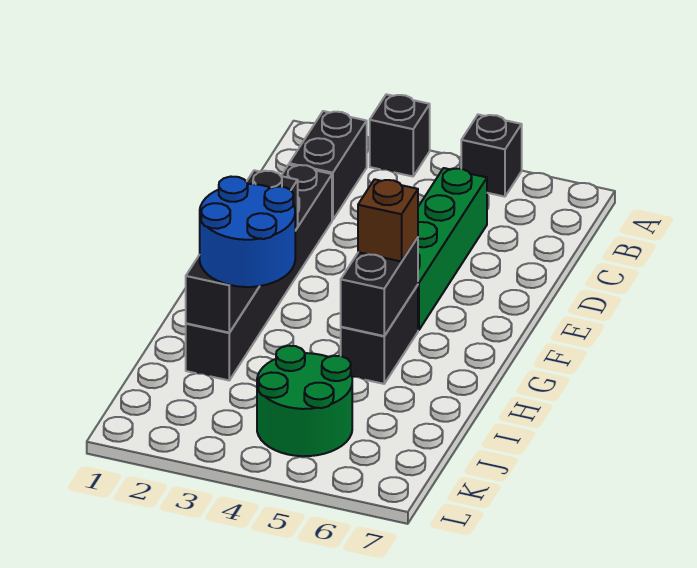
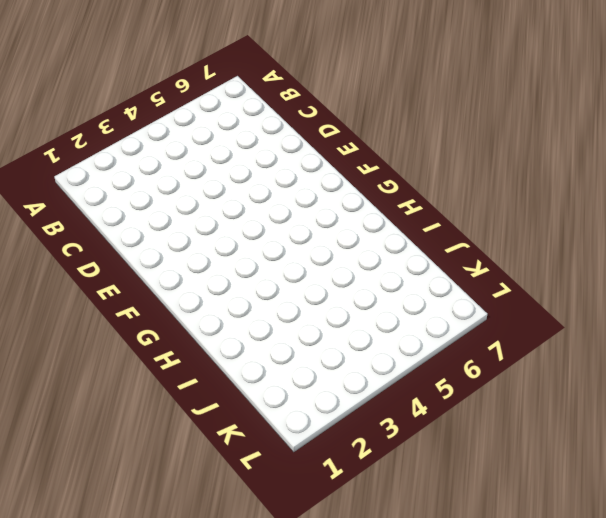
none -> black brick A3 level 1
none -> black brick A5 level 1

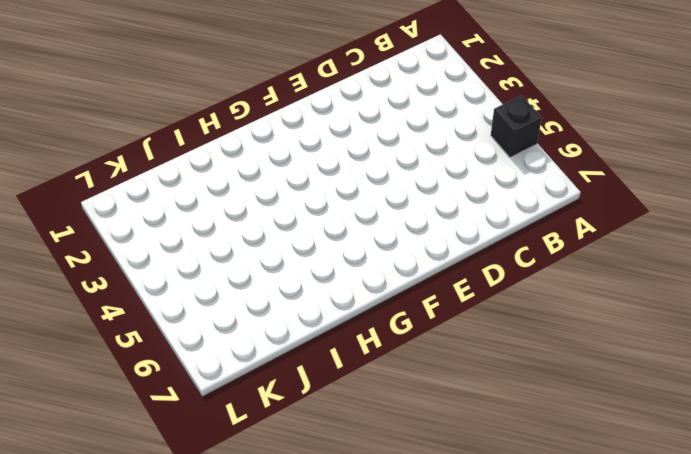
none -> black brick A3 level 1
none -> black brick B2:C2 level 1

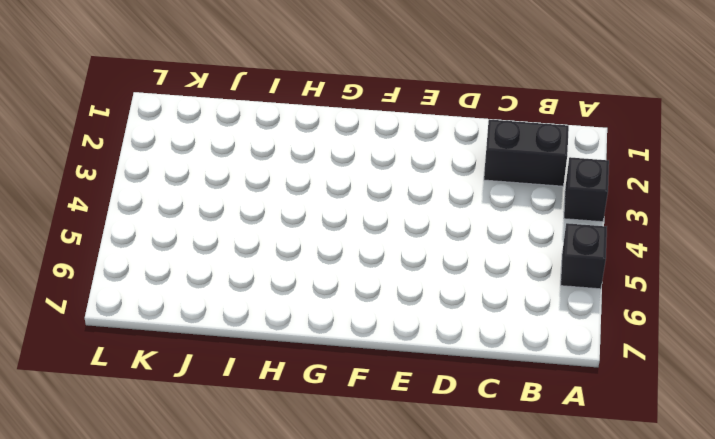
none -> green brick C5:F5 level 1
none -> black brick D2:I2 level 1

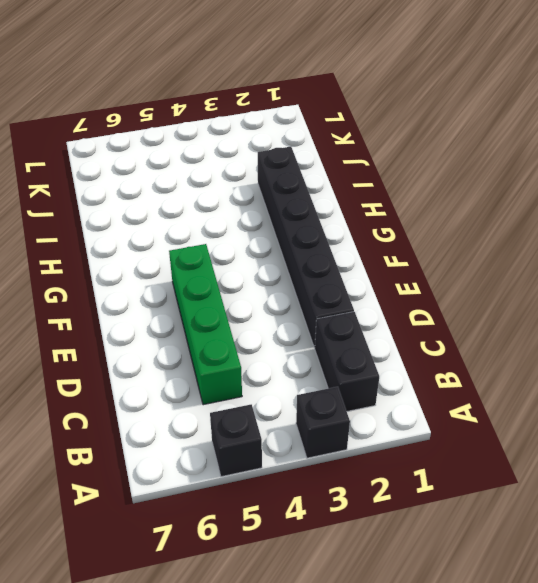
none -> black brick G5:H5 level 1
none -> green round brick J4:K5 level 1

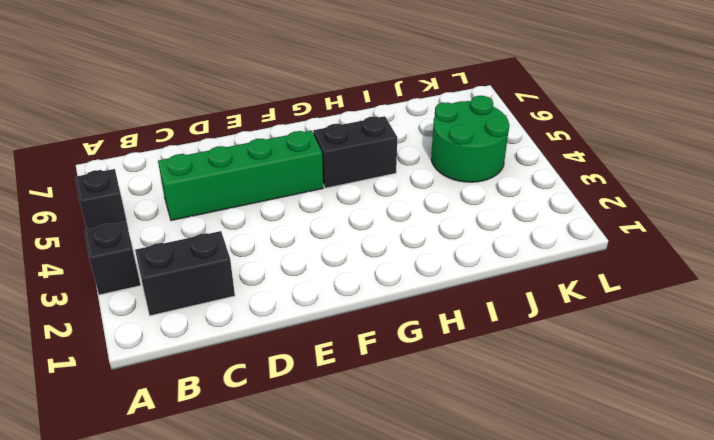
none -> black brick D2:I2 level 1
none -> black brick F2:I2 level 2

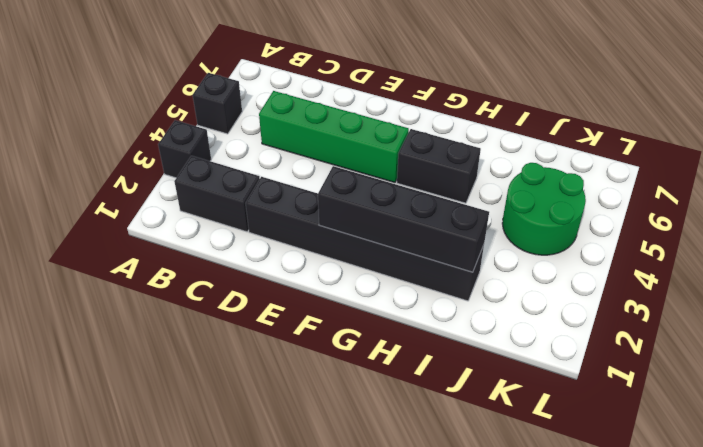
none -> black brick G5:H5 level 2
none -> brown brick G5 level 3

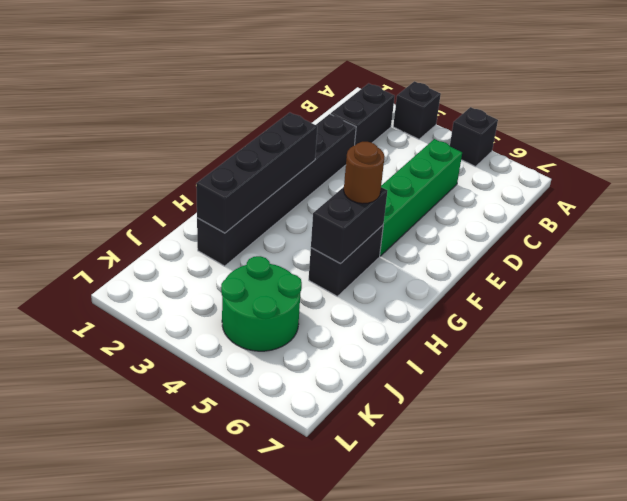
brown round brick G5 level 3 -> brown brick G5 level 3
none -> blue round brick H2:I3 level 3

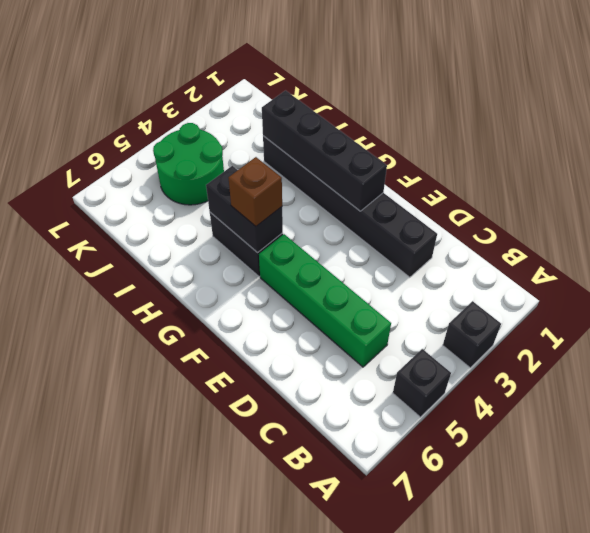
none -> black brick B2:C2 level 1
none -> blue round brick H2:I3 level 3

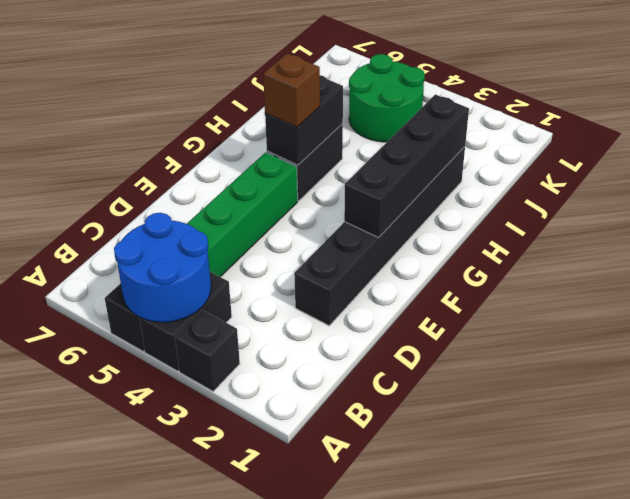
black brick A4:B4 level 1 -> black brick B2:C2 level 1
blue round brick A4:B5 level 2 -> blue round brick H2:I3 level 3

